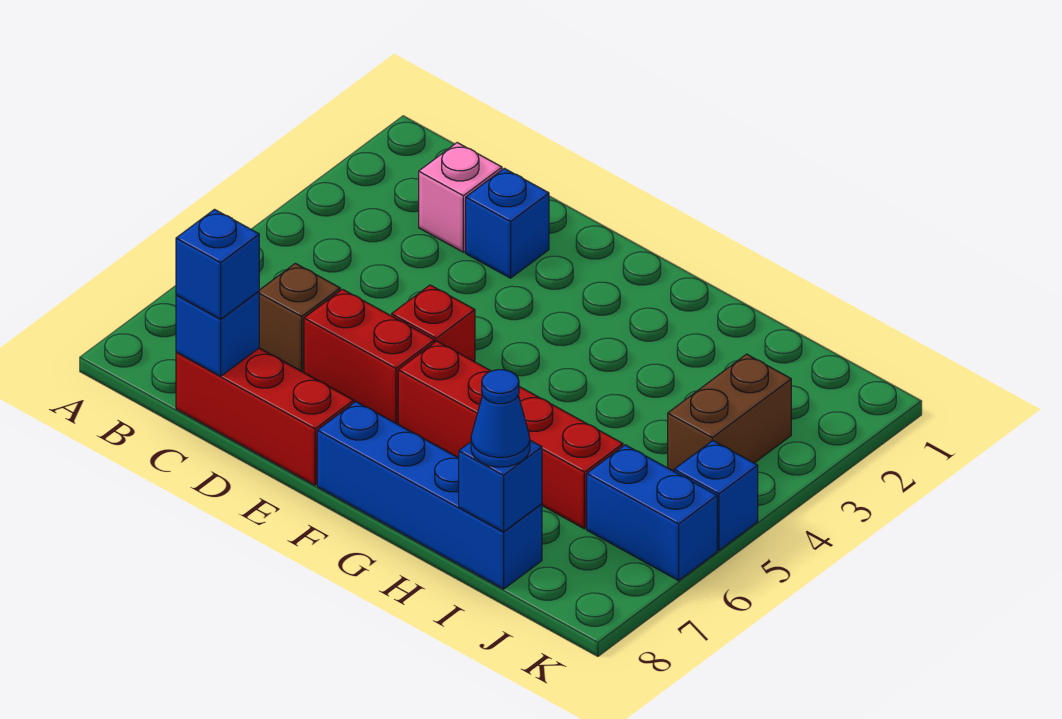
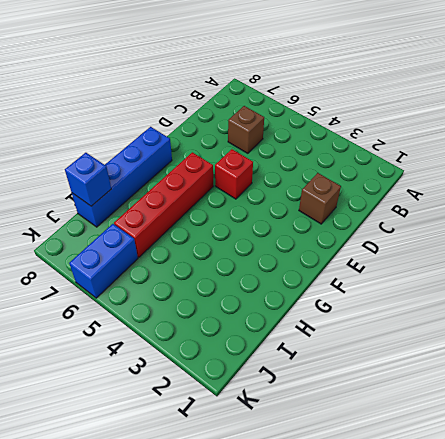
brown brick D2 level 1 -> blue brick D2 level 1
none -> pink brick C2 level 1
none -> red brick C8:E8 level 1
none -> red brick D6:E6 level 1

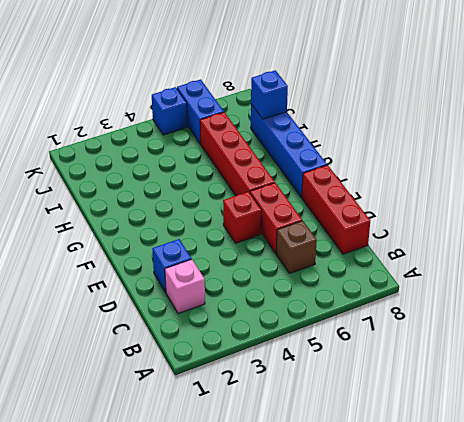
none -> brown brick J3:J4 level 1
none -> blue brick C8 level 2
none -> blue brick C8 level 3

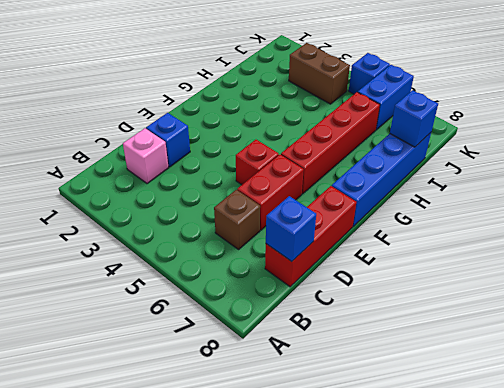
none -> blue brick C8 level 3
none -> blue cone I8 level 3

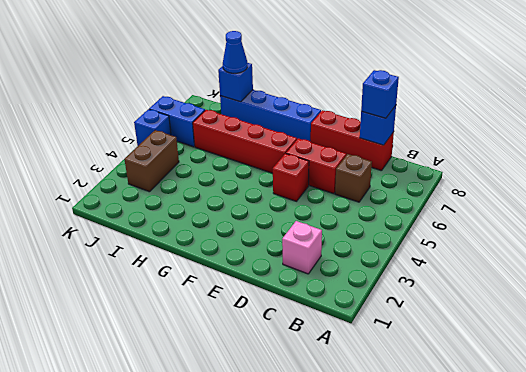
none -> blue brick D2 level 1

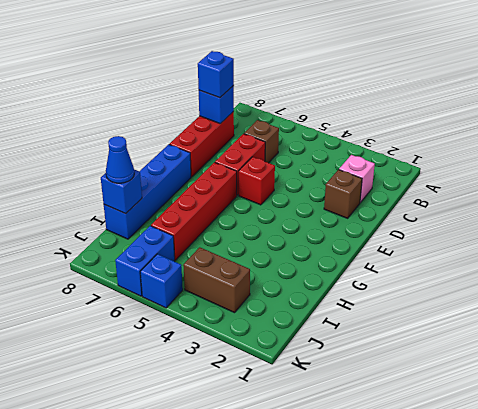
brown brick D2 level 1 -> blue brick D2 level 1

